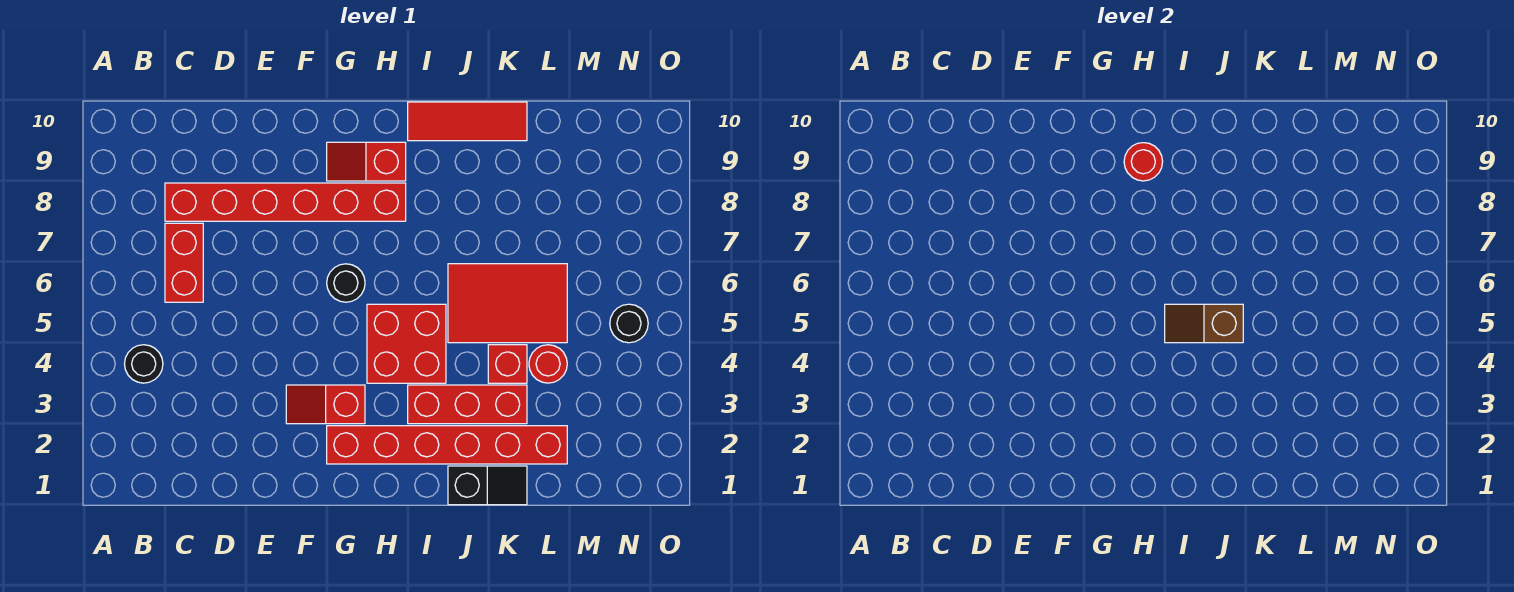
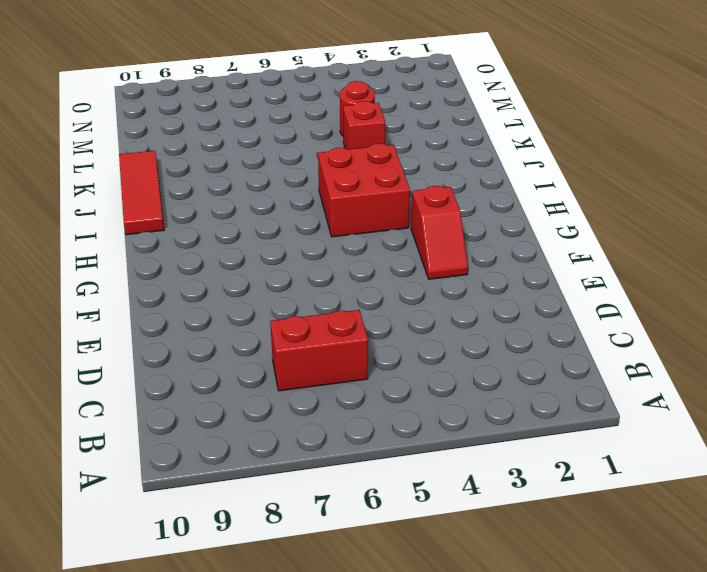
none -> black round brick B4 level 1
none -> red brick C8:H8 level 1
none -> red brick G2:L2 level 1

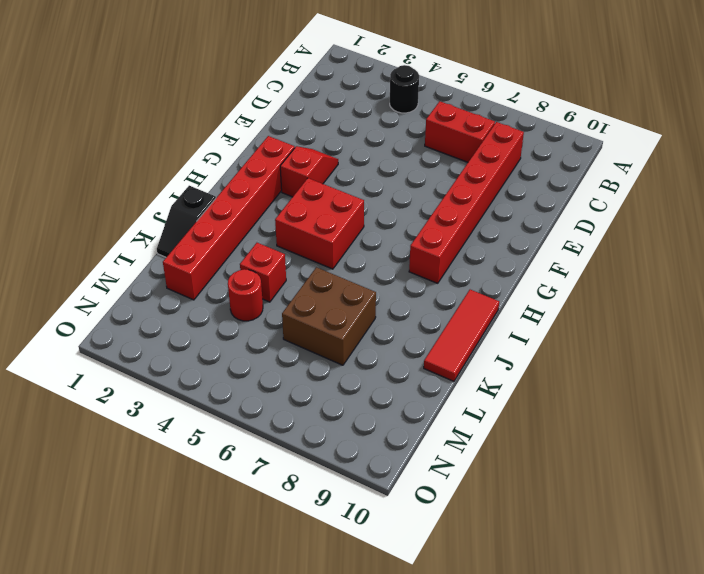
brown brick K6:L7 level 1 -> red tile J5:L6 level 1
none -> black round brick G6 level 1
none -> red slope G9:H9 level 1 top H
none -> red brick I3:K3 level 1

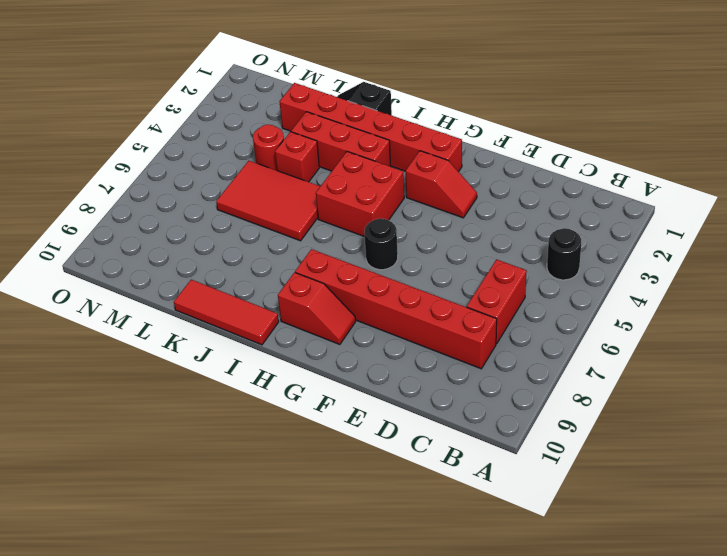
none -> black round brick N5 level 1
none -> red round brick H9 level 2
none -> brown slope I5:J5 level 2 top J

